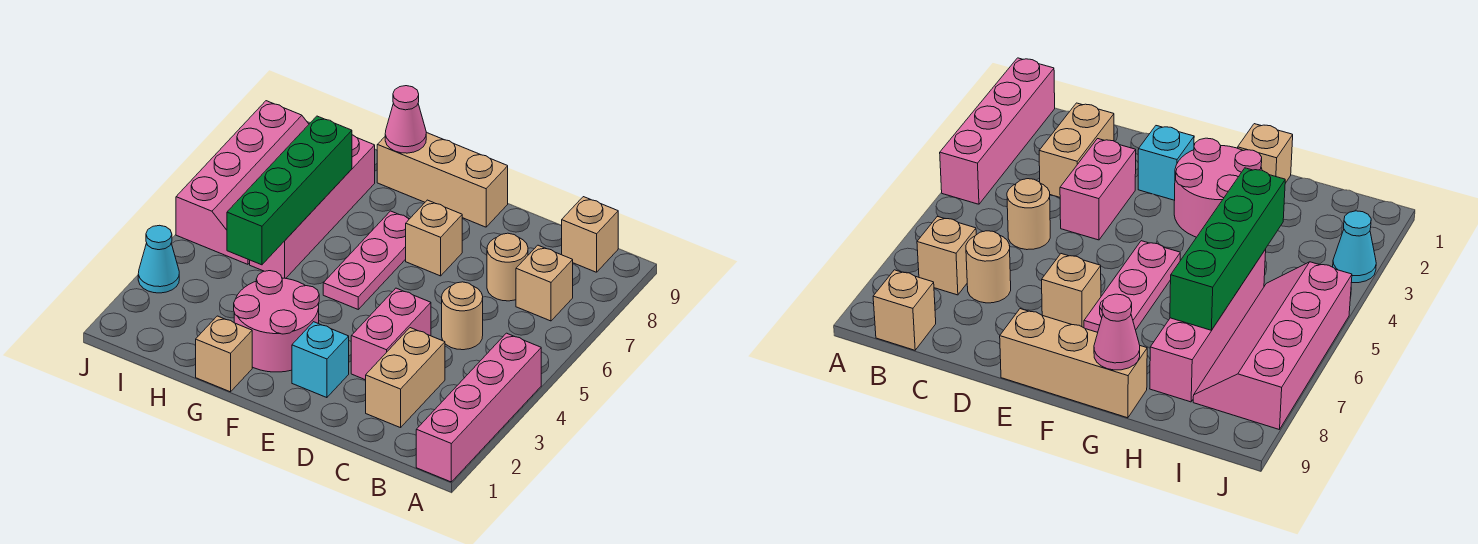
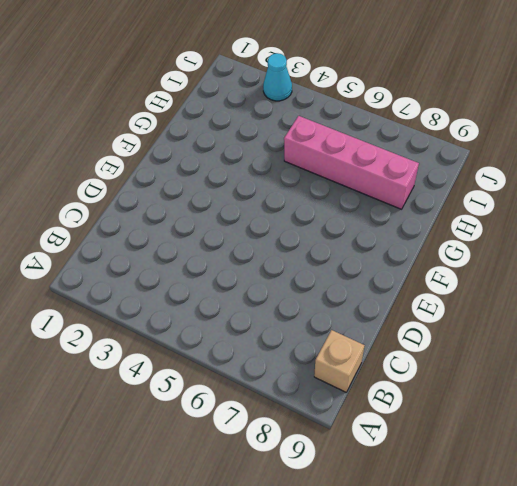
none -> pink brick A1:A4 level 1
none -> tan brick B7 level 1
none -> tan brick C2:C3 level 1

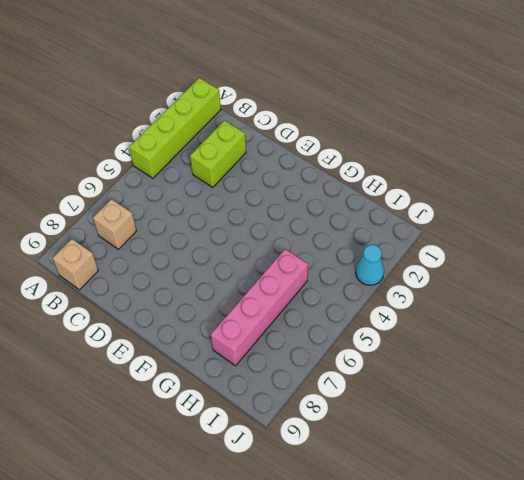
lime brick A1:A4 level 1 -> pink brick A1:A4 level 1
lime brick C2:C3 level 1 -> tan brick C2:C3 level 1
none -> tan round brick C5 level 1
none -> tan round brick C7 level 1
none -> pink brick D3:D4 level 1

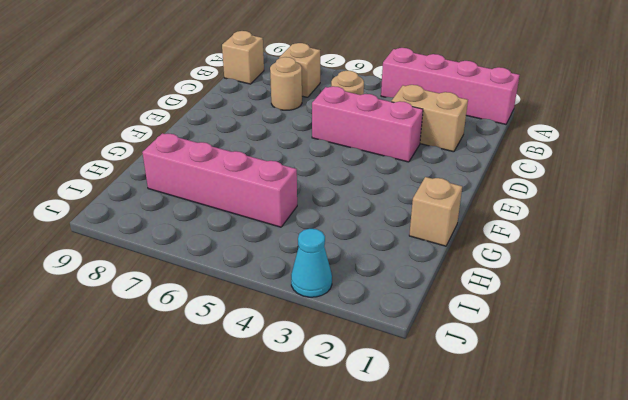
pink brick D3:D5 level 1 -> pink brick D3:D4 level 1
none -> cyan brick E2 level 1
none -> tan brick E7 level 1
none -> tan brick E9:G9 level 1

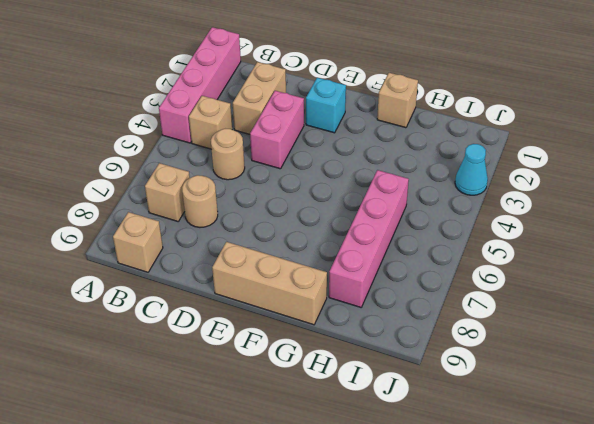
tan brick B4 level 1 -> tan brick E7 level 1
none -> pink round brick F2:G3 level 1
none -> pink plate F5:F7 level 1
none -> pink slope I5:J8 level 1 top J

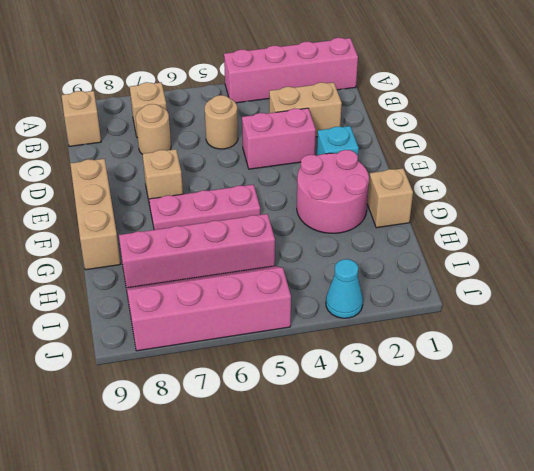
none -> pink cone G9 level 2
none -> green brick H4:H7 level 2

